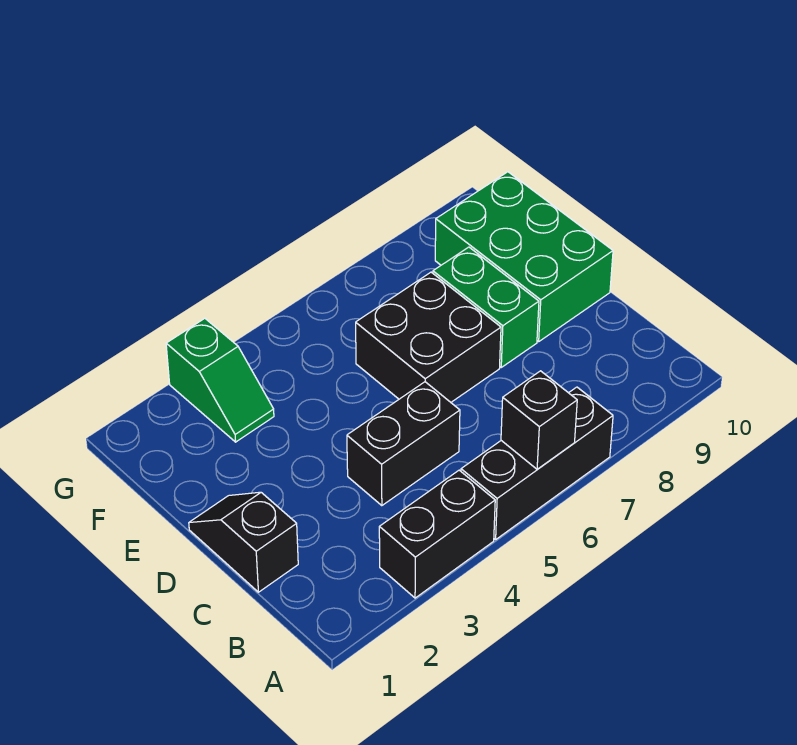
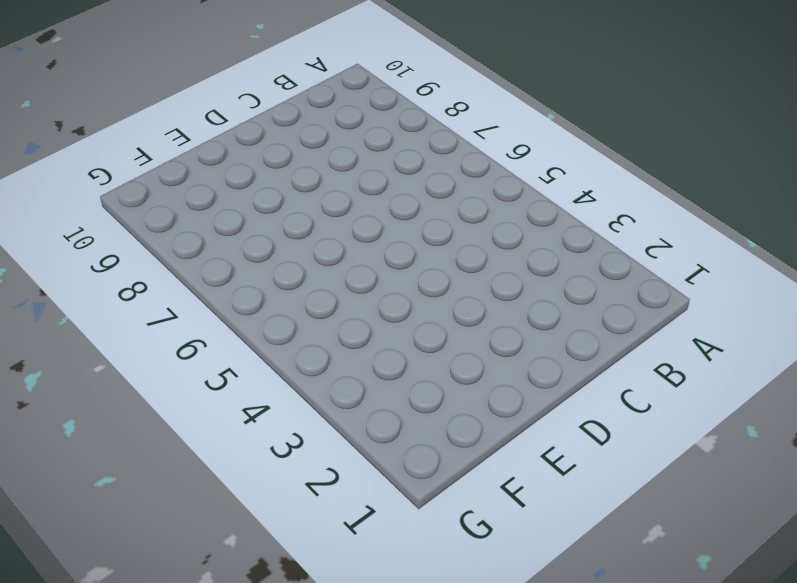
none -> black brick A3:A4 level 1
none -> black brick A5:A7 level 1

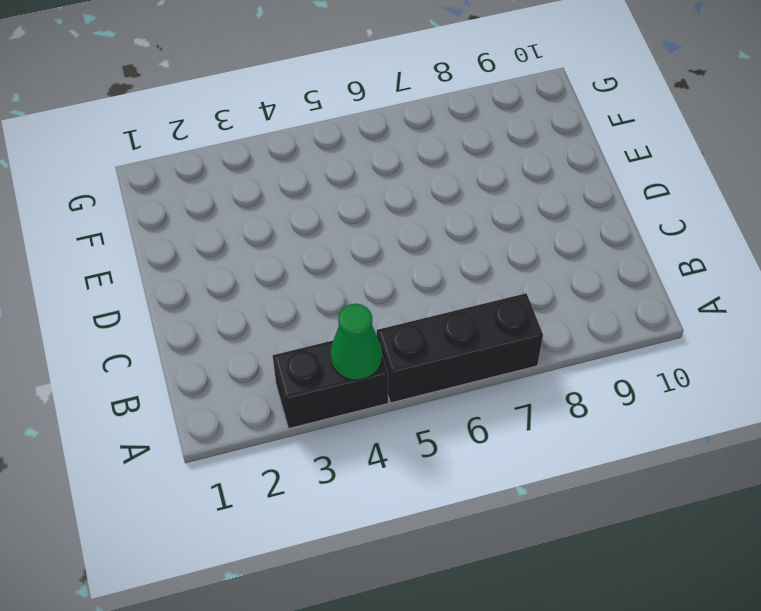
green cone A4 level 2 -> none
none -> black slope C1:D1 level 1 top C
none -> black brick C4:C5 level 1

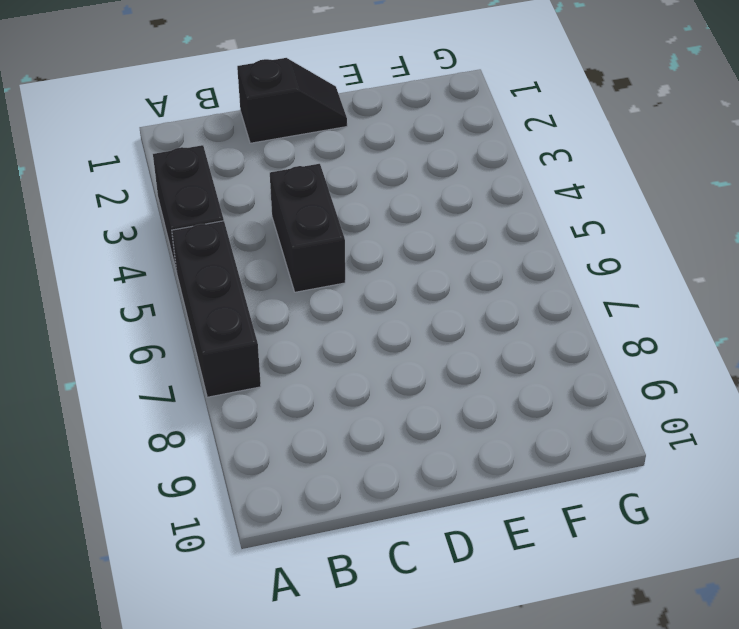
none -> black brick D6:E7 level 1
none -> green brick D8:E8 level 1

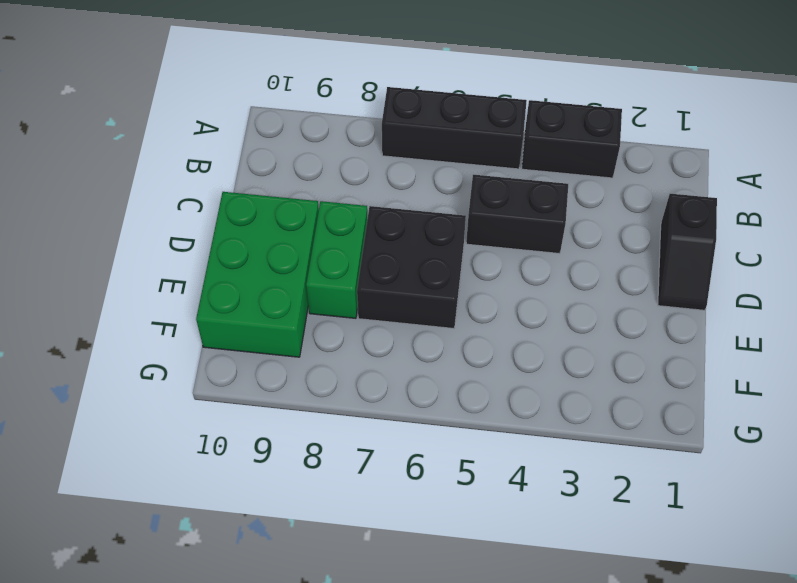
none -> green slope F3:G3 level 1 top G
none -> black brick A6 level 2

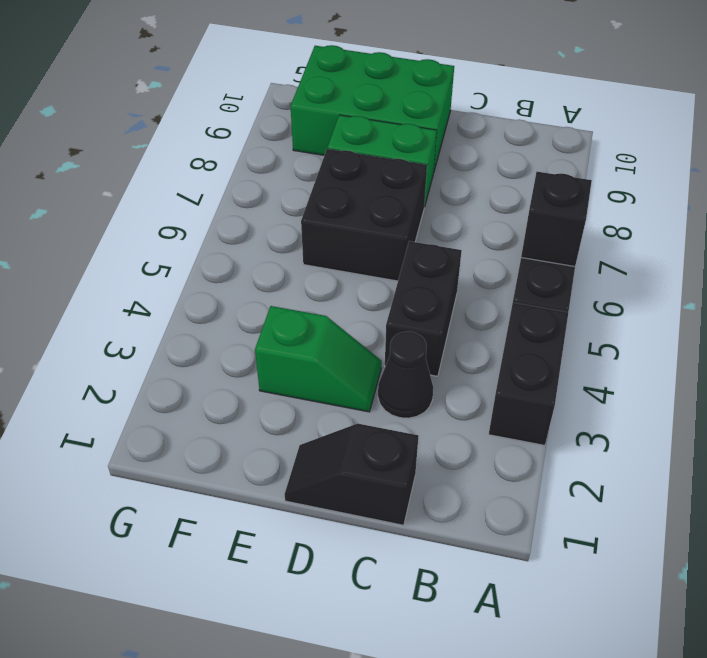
black cone C3 level 1 -> none
green slope D3:E3 level 1 top E -> green slope F3:G3 level 1 top G

